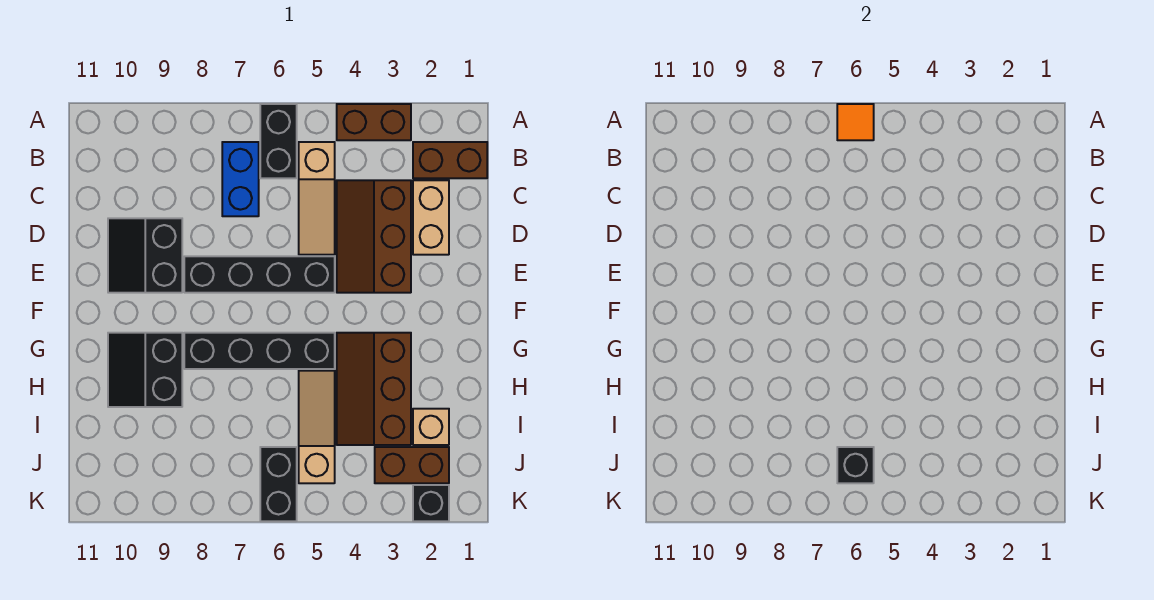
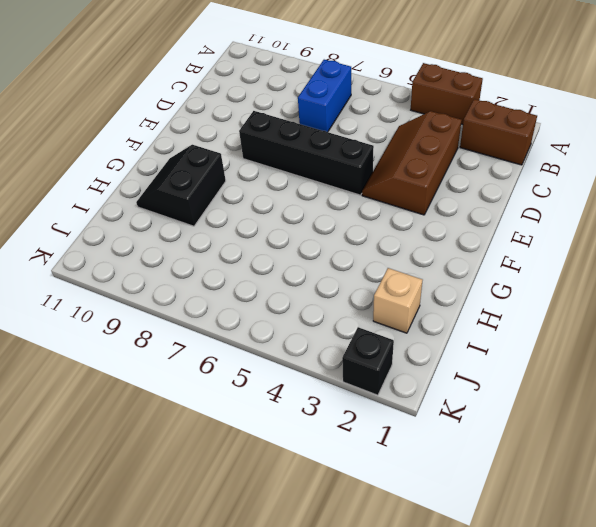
none -> black brick A6:B6 level 1
none -> tan slope B5:D5 level 1 top B
none -> tan brick C2:D2 level 1

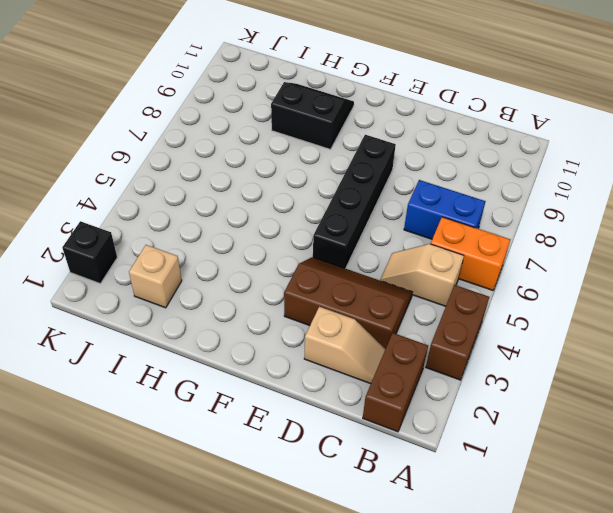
orange brick A6:B6 level 1 -> black brick A6:B6 level 1
tan slope B5:C5 level 1 top B -> tan slope B5:D5 level 1 top B
tan slope C2:D2 level 1 top D -> tan brick C2:D2 level 1
none -> black slope D9:E10 level 1 top 9
none -> brown slope G3:I4 level 1 top 3
none -> black brick G5:G8 level 1

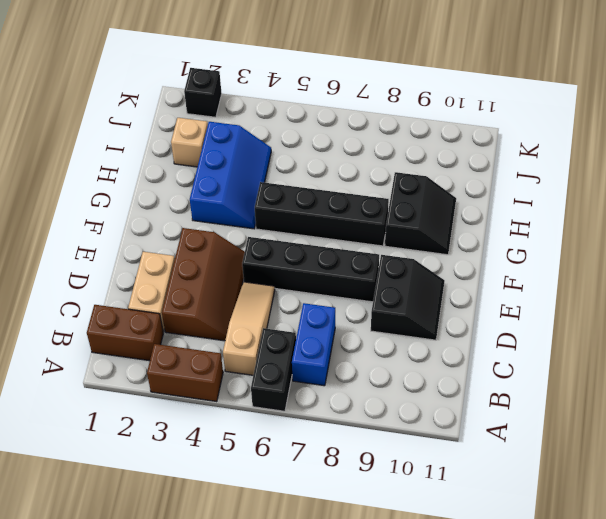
blue slope G3:I4 level 1 top 3 -> brown slope G3:I4 level 1 top 3
none -> tan slope H5:J5 level 1 top J
none -> brown brick J2:J3 level 1
none -> black brick J6:K6 level 1

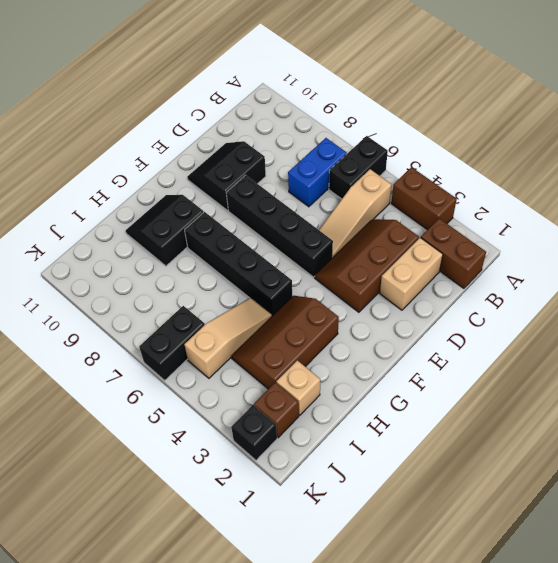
brown brick J2 level 1 -> brown brick J2:J3 level 1
none -> orange tile A6 level 2
none -> black brick J6 level 2

